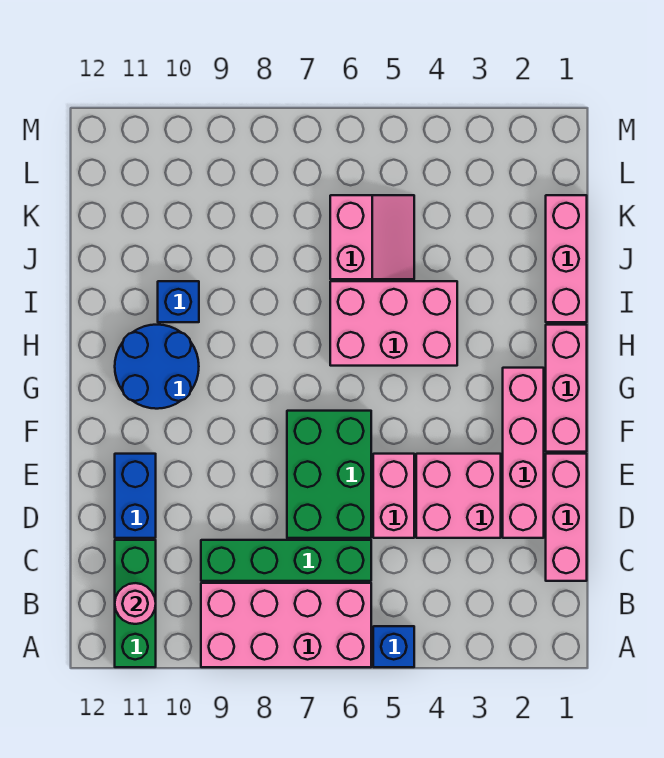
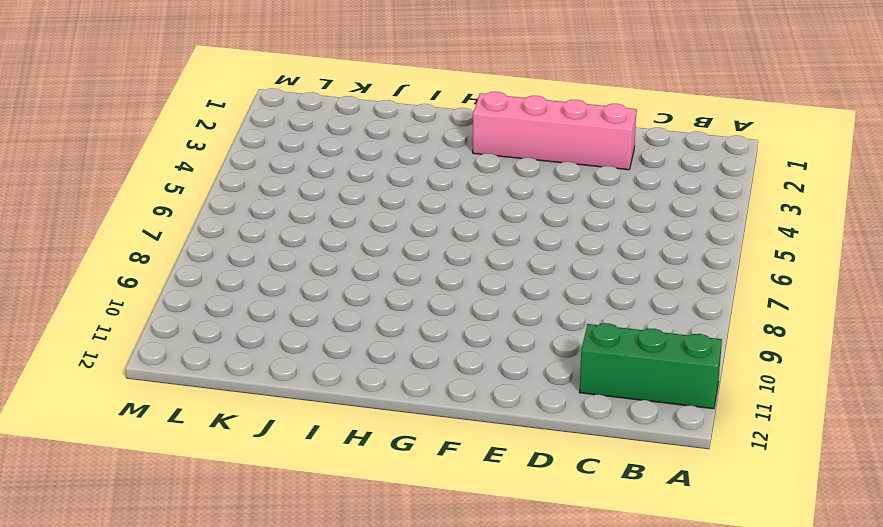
none -> blue brick A5 level 1
none -> pink brick A6:B9 level 1
none -> pink brick C1:E1 level 1

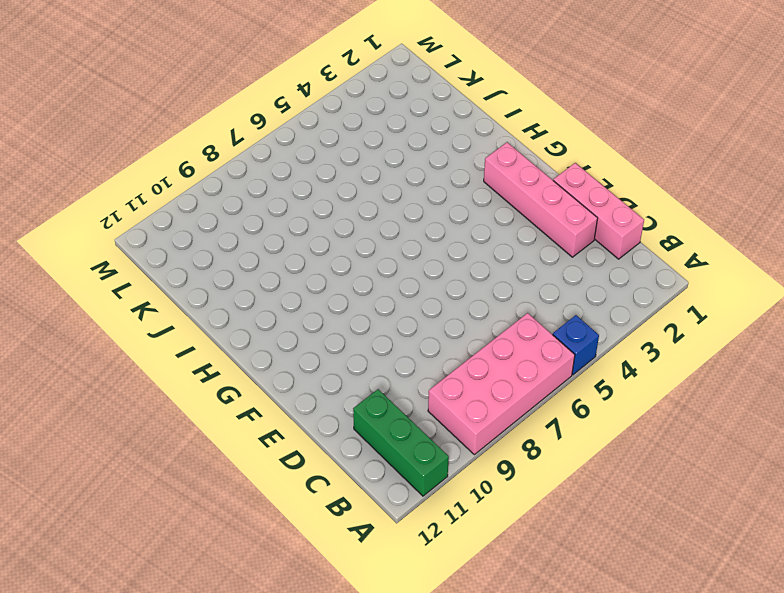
none -> green brick C6:C9 level 1
none -> pink brick D3:E4 level 1
none -> pink brick D5:E5 level 1

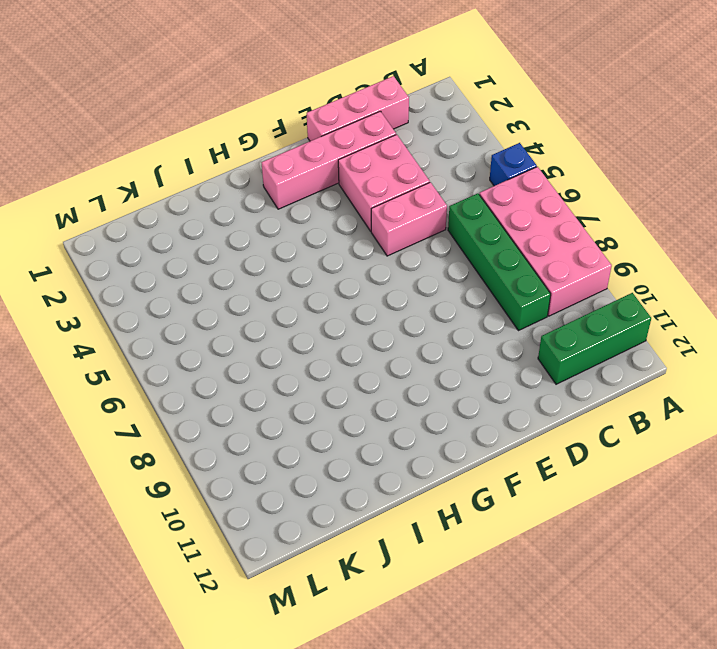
none -> green brick D6:F7 level 1
none -> blue brick D11:E11 level 1
none -> pink brick F1:H1 level 1

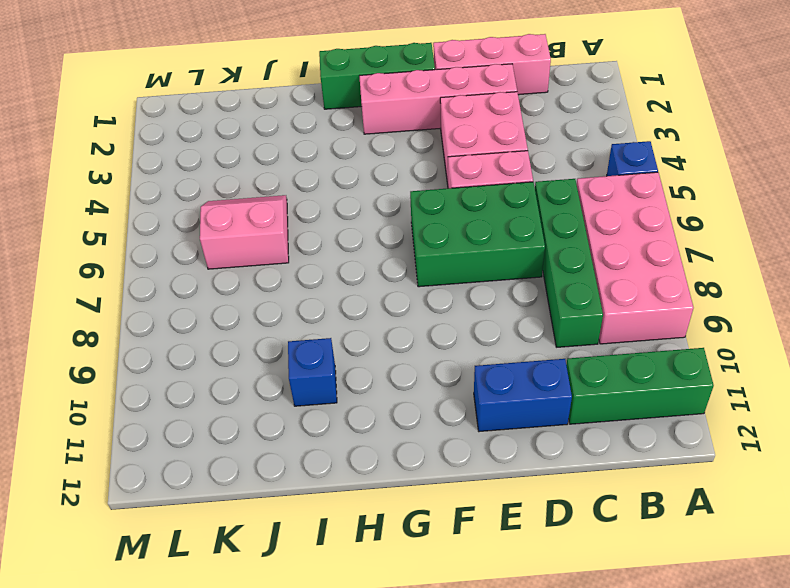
green brick F1:H1 level 1 -> pink brick F1:H1 level 1
none -> blue round brick G10:H11 level 1
none -> pink brick H4:I6 level 1
none -> pink brick I1:K1 level 1

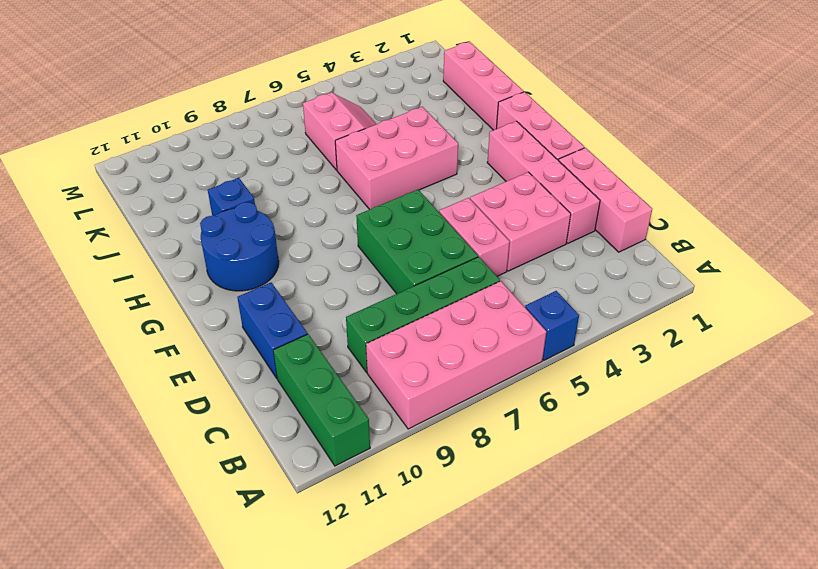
none -> pink round brick B11 level 2

